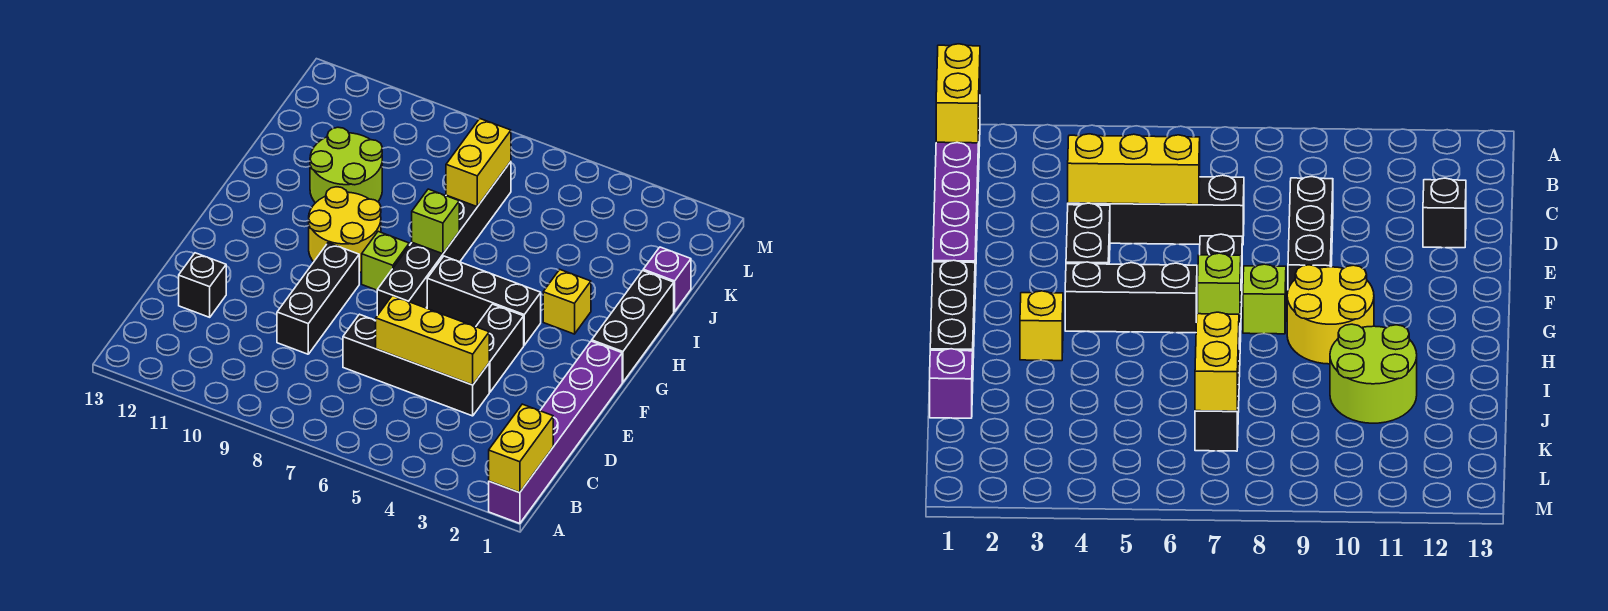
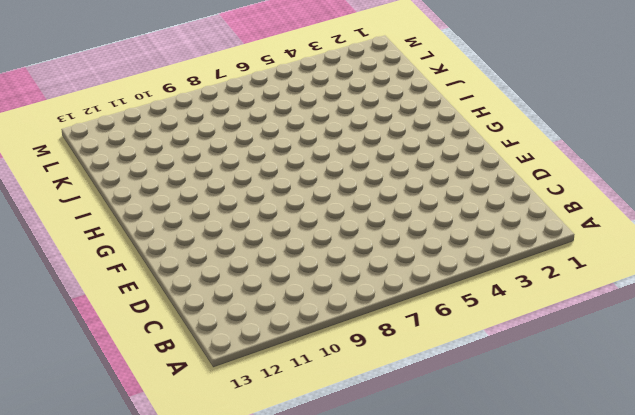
none -> purple brick A1:F1 level 1
none -> black brick D4:D7 level 1
none -> black brick D9:F9 level 1

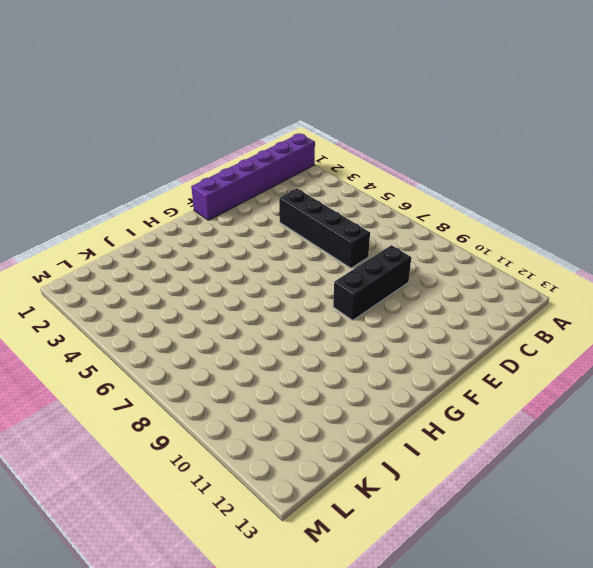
none -> black brick D12 level 1
none -> black brick E4:F4 level 1
none -> black brick F7:K7 level 1

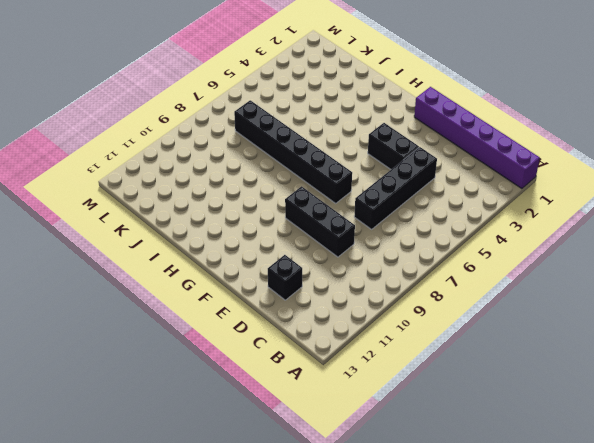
none -> black brick G1:I1 level 1
none -> black brick G4:G6 level 1
none -> lime brick G8 level 1

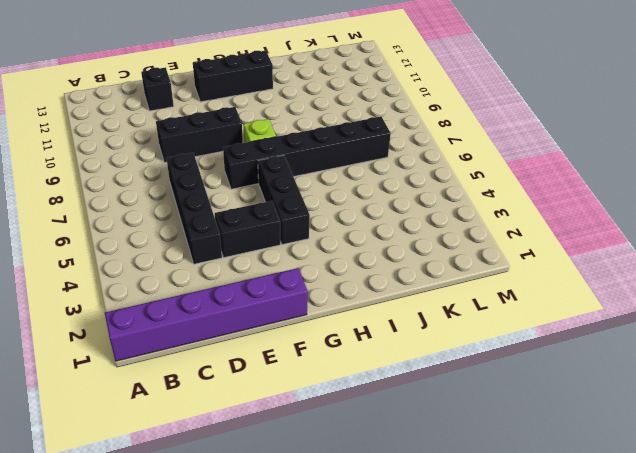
black brick F12:H12 level 1 -> black brick G1:I1 level 1
none -> yellow round brick G9:H10 level 1
none -> yellow brick H3 level 1
none -> lime round brick I10:J11 level 1

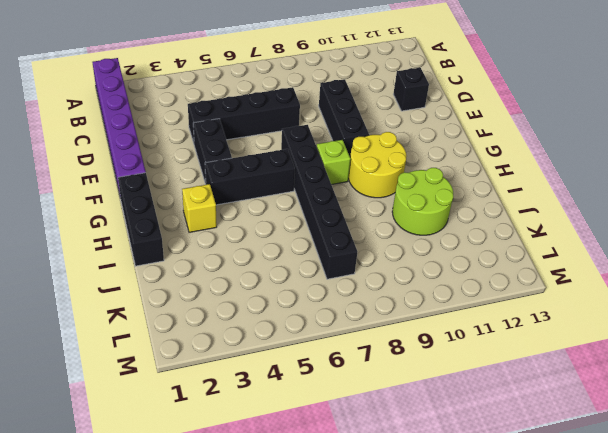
none -> purple brick J1 level 1
none -> yellow brick A1:B1 level 2
none -> yellow brick D4:D6 level 2

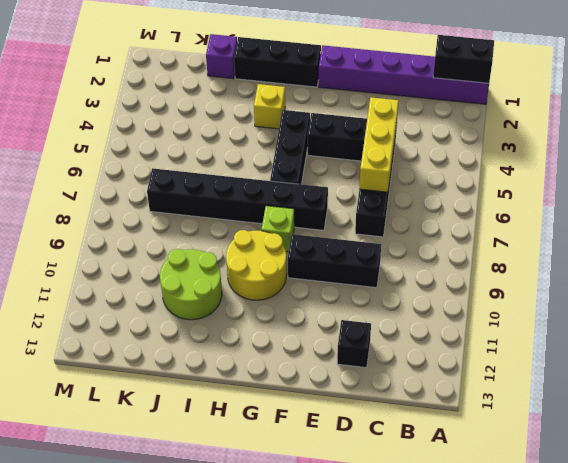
black brick A1:B1 level 2 -> yellow brick A1:B1 level 2
none -> lime brick H7 level 2
none -> yellow brick J7:K7 level 2

